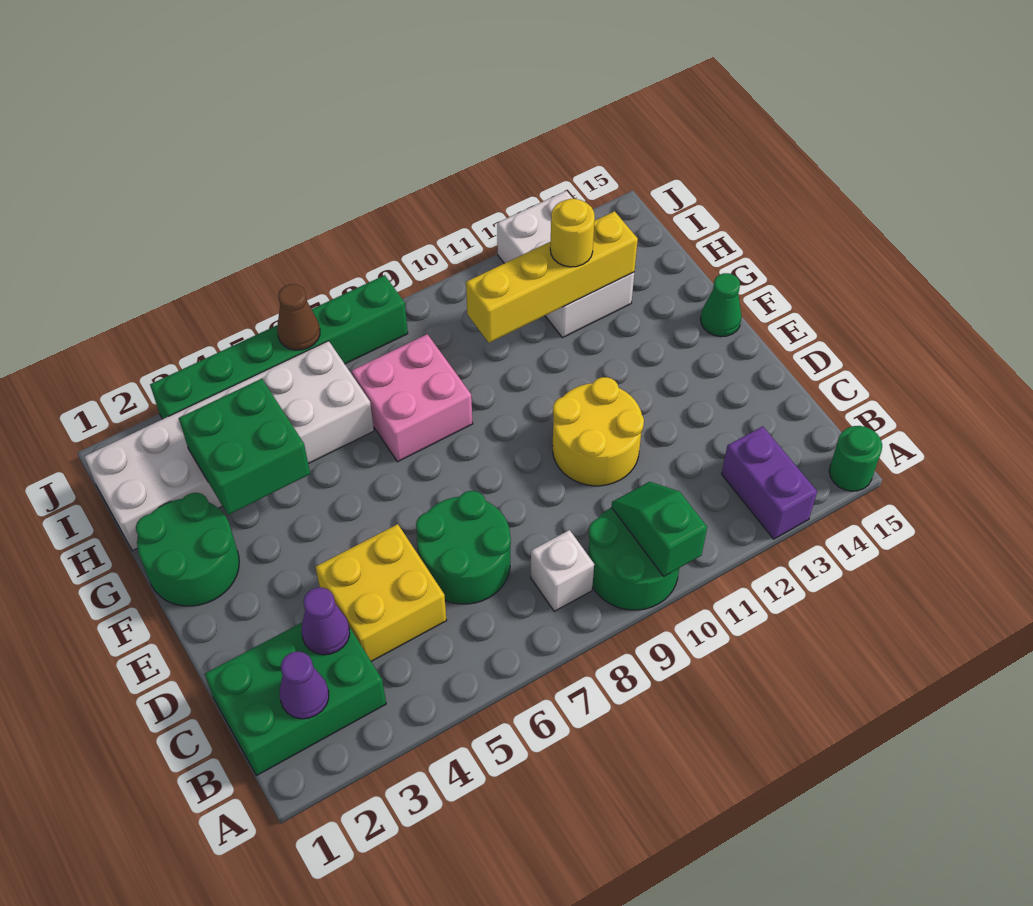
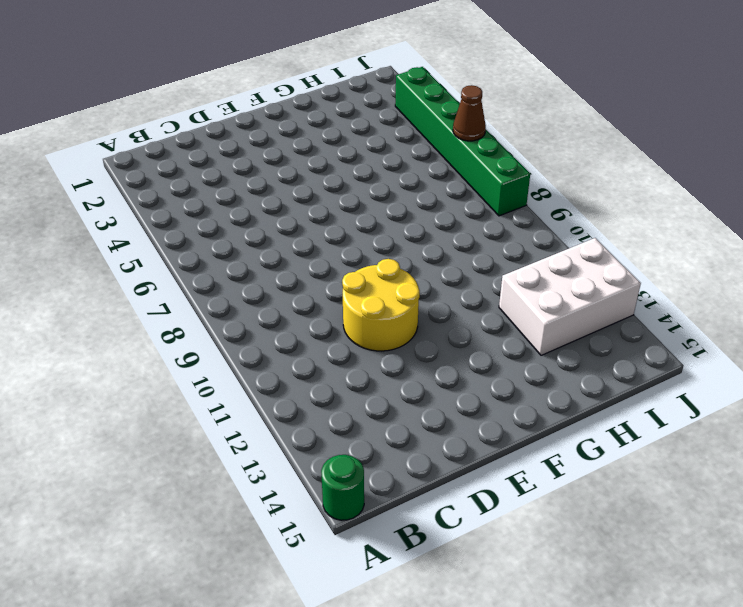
none -> green round brick A9:B10 level 1
none -> purple brick A13:B13 level 1
none -> green brick B1:C3 level 1

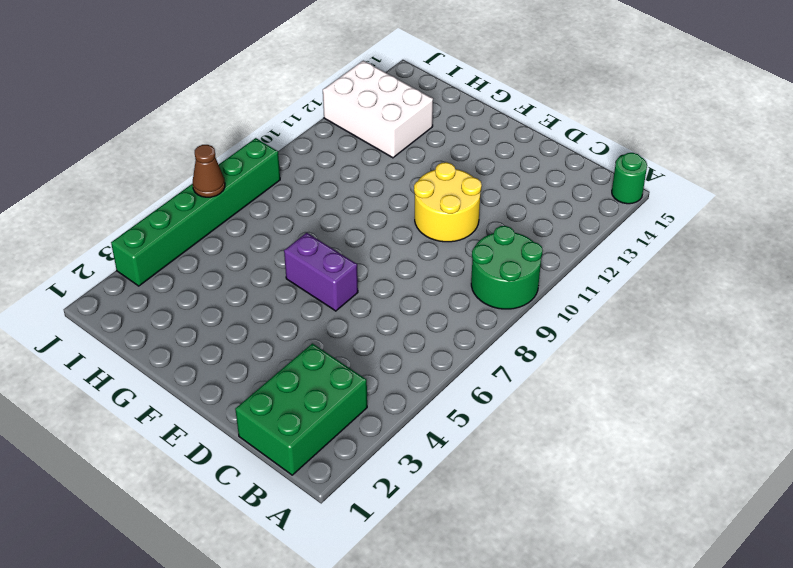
purple brick E6:F6 level 1 -> purple brick A13:B13 level 1
none -> white brick B8 level 1
none -> yellow brick C4:D5 level 1
none -> green round brick C6:D7 level 1

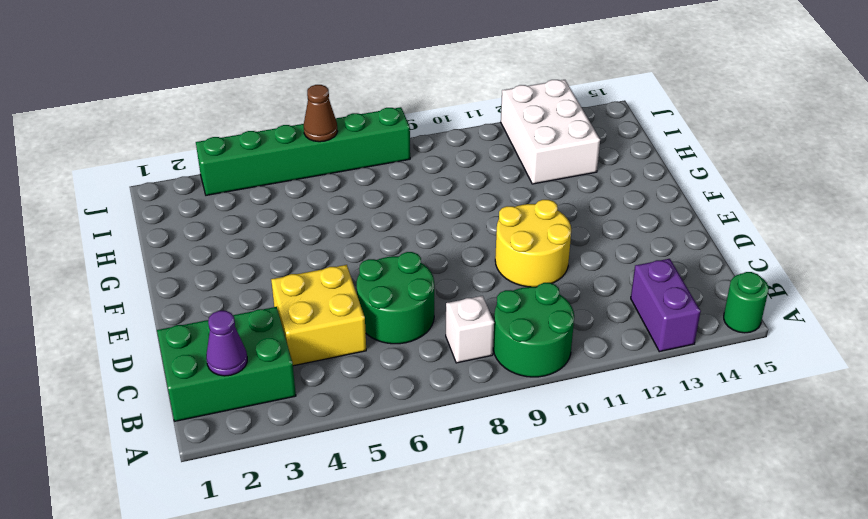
none -> green round brick F1:G2 level 1
none -> green cone F15 level 1
none -> pink brick G7:H8 level 1

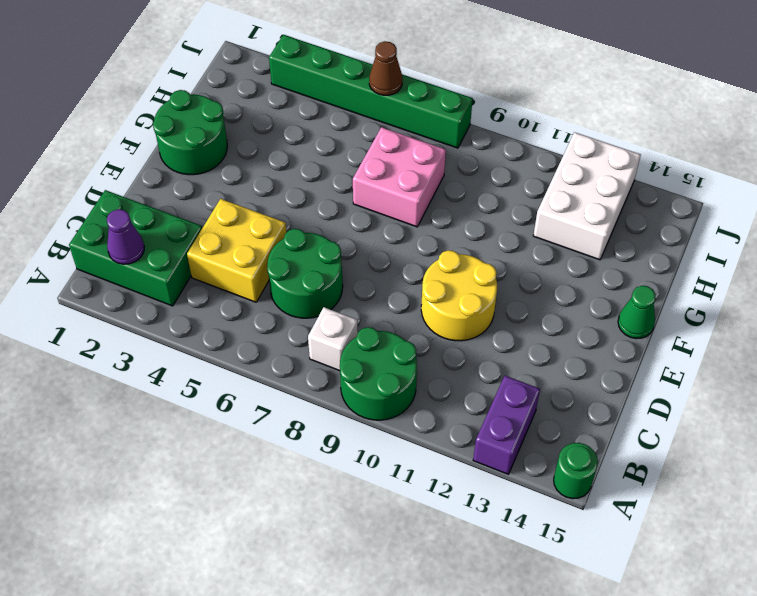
none -> white brick H1:I6 level 1
none -> green slope A10:B10 level 2 top A
none -> purple cone C3 level 2

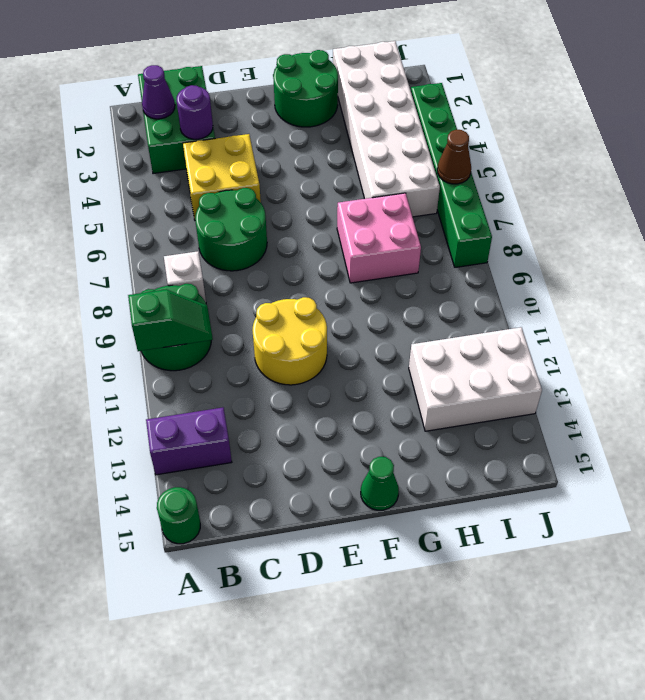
purple round brick C3 level 2 -> purple cone C3 level 2
none -> green brick G3:H4 level 2
none -> yellow brick H10:H13 level 2
none -> yellow round brick H12 level 3

